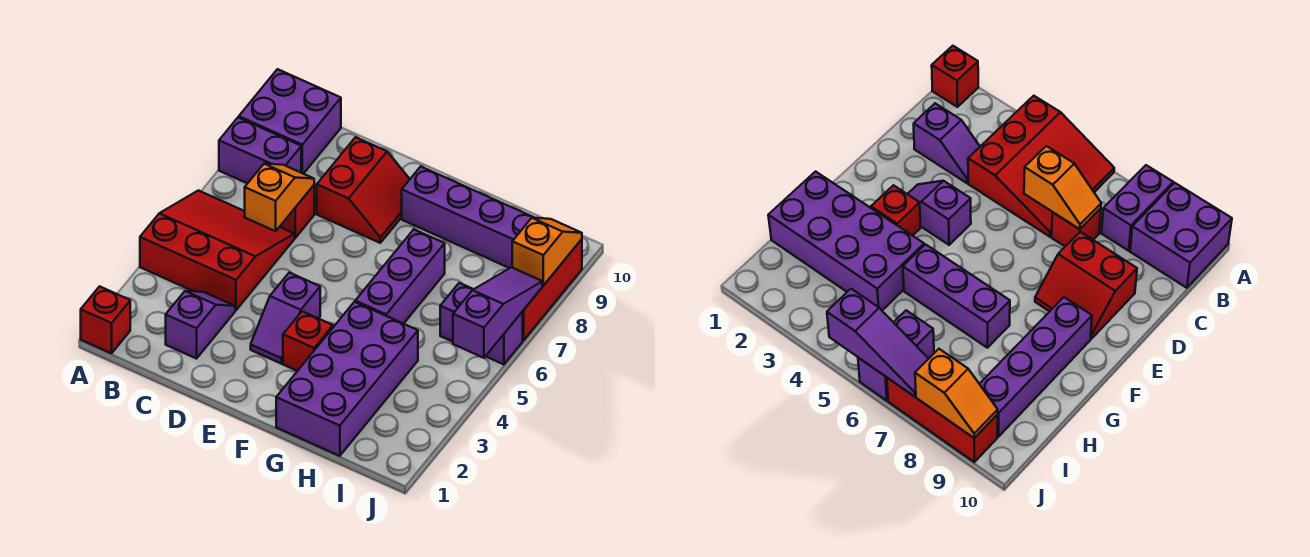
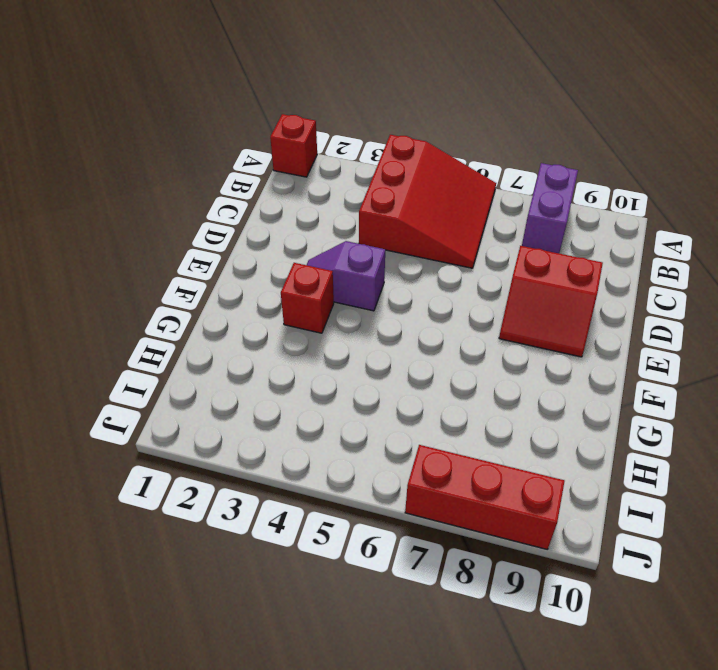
none -> purple brick A9:B10 level 1
none -> purple slope C2:C3 level 1 top 2
none -> red brick C7 level 1

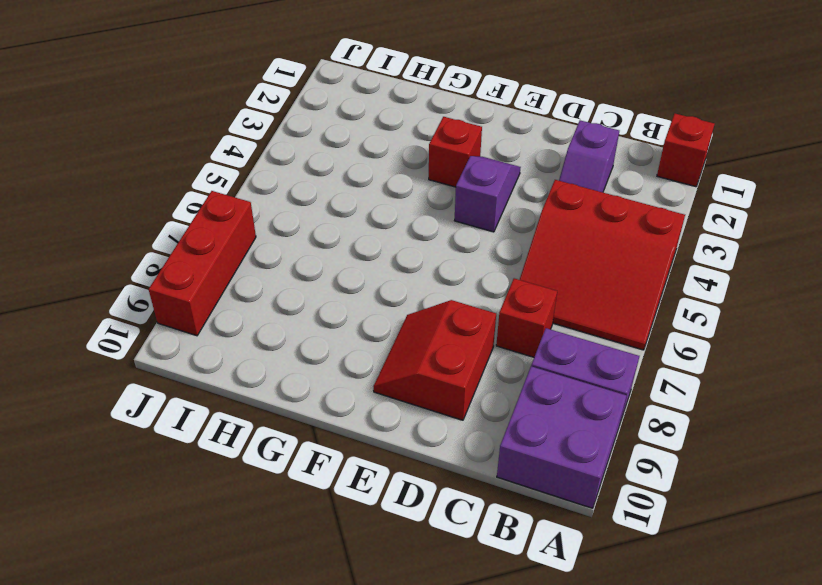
none -> purple brick F9:I9 level 1
none -> purple brick G1:H4 level 1
none -> purple brick G5:G7 level 1

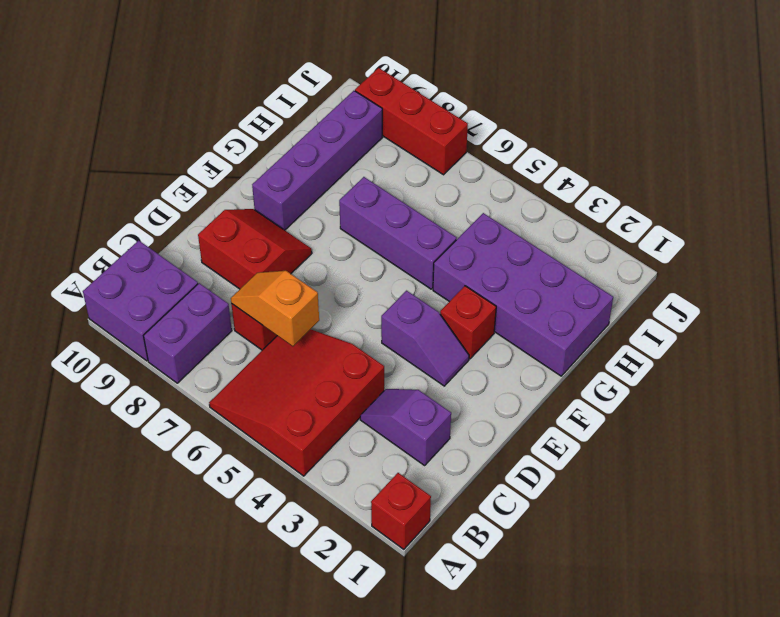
none -> purple brick I6:J6 level 1
none -> purple slope J5:J7 level 2 top 5
none -> orange slope J8:J9 level 2 top 8

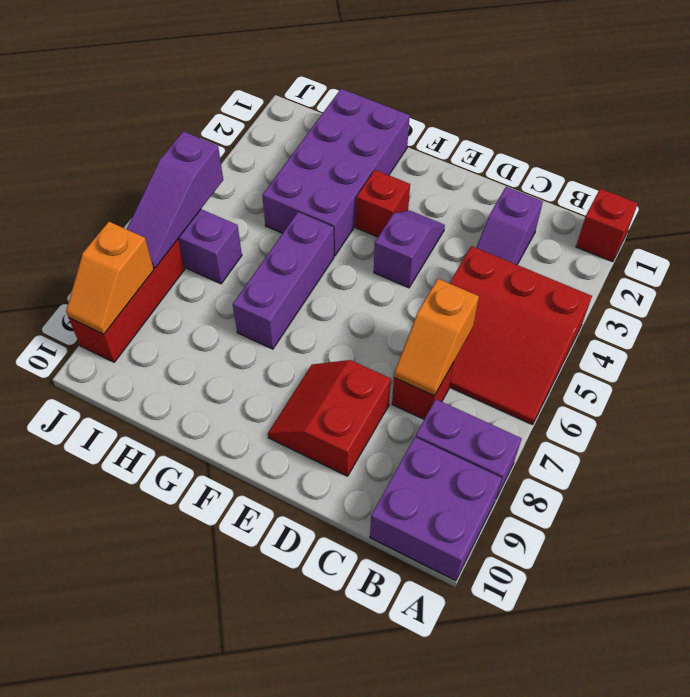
none -> purple brick F9:I9 level 1

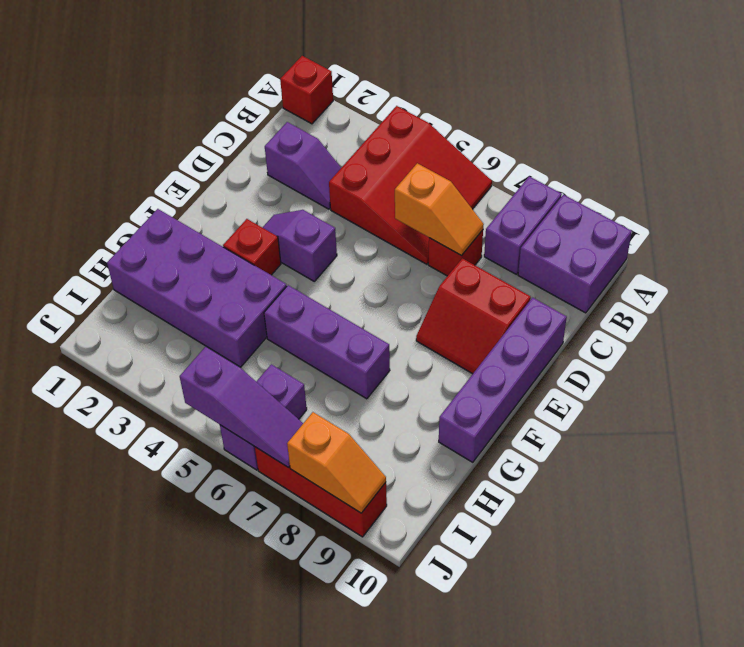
purple brick D10:G10 level 1 -> purple brick F9:I9 level 1

